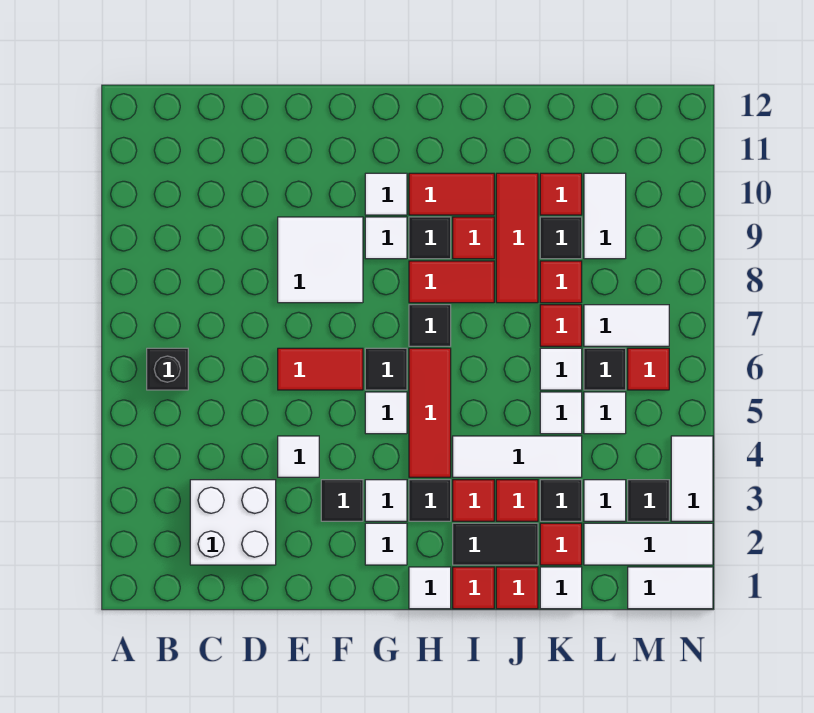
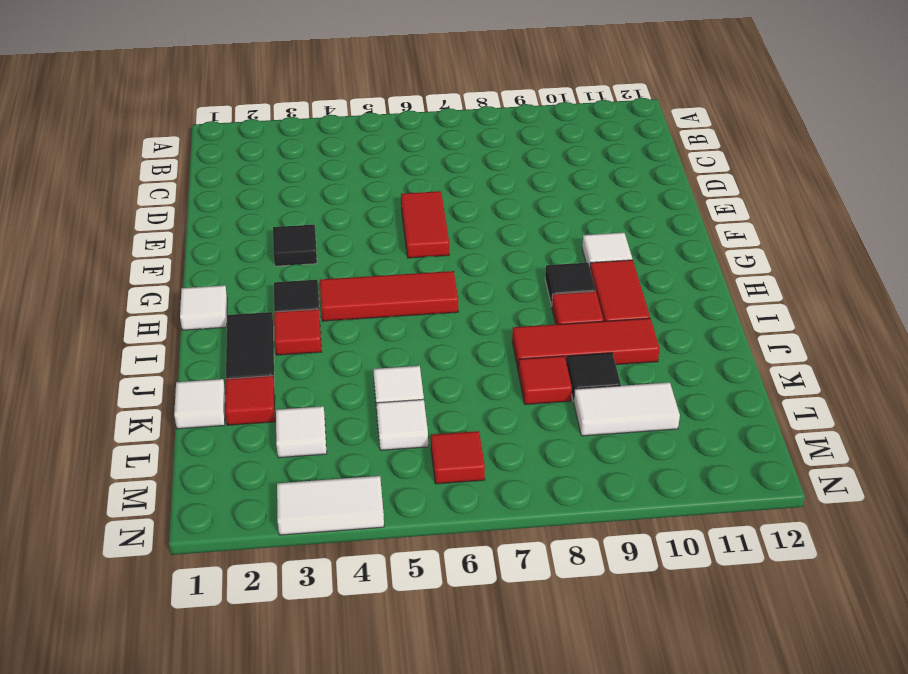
none -> black brick B6 level 1
none -> white brick C2:D3 level 1
none -> white tile E4 level 1
none -> white tile E8:F9 level 1

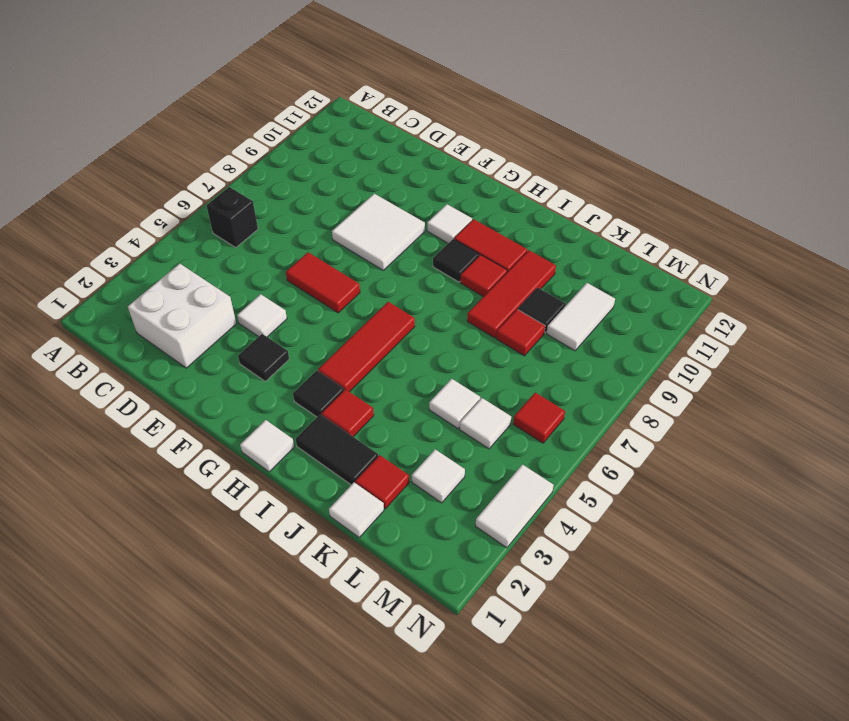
none -> white tile G2 level 1
none -> white tile G3 level 1
none -> white tile G5 level 1
none -> black tile G6 level 1

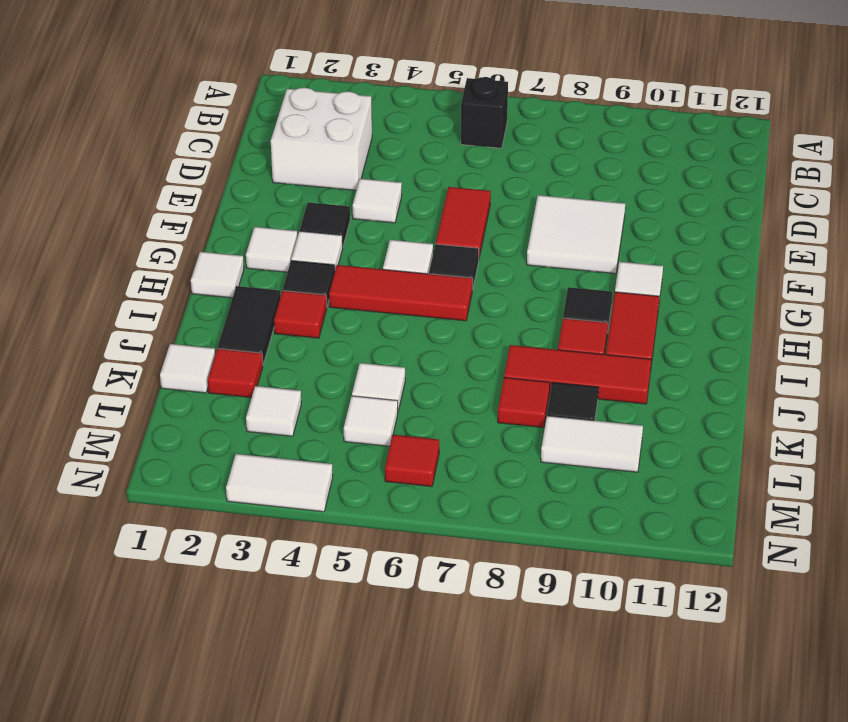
none -> white tile G9 level 1
none -> black tile H7 level 1
none -> red tile H8:I8 level 1
none -> red tile I1 level 1

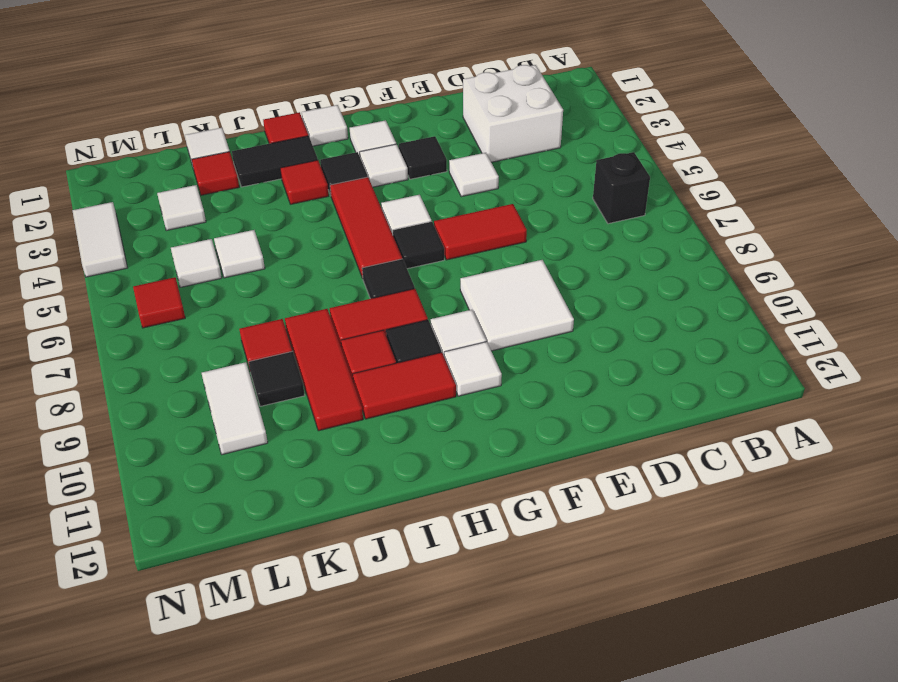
none -> white tile I4:K4 level 1
none -> red tile J1 level 1
none -> red tile J3 level 1
none -> black tile K3 level 1

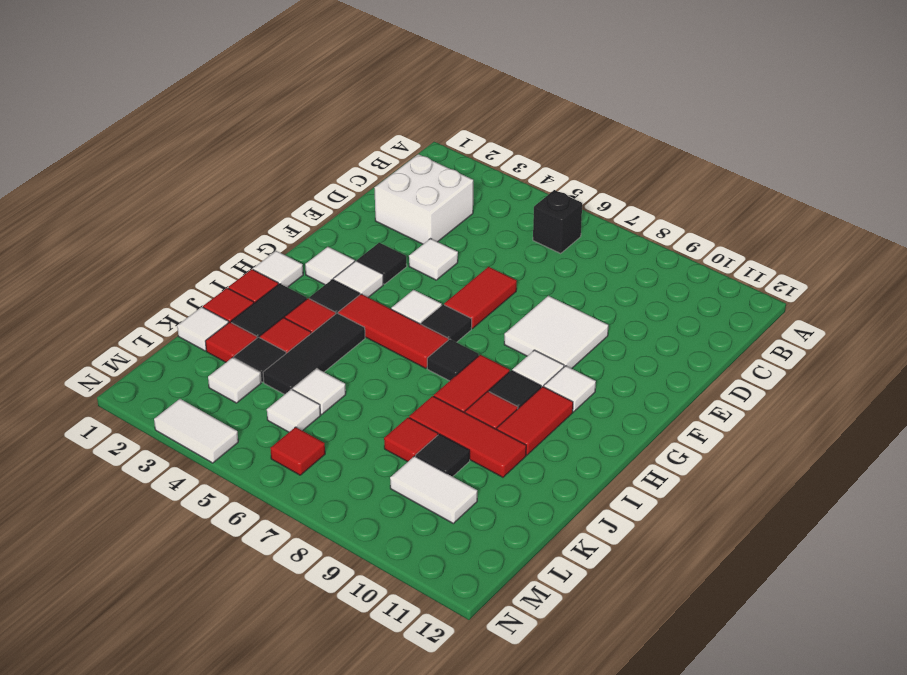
black tile I4:K4 level 1 -> white tile I4:K4 level 1
none -> white tile K6 level 1
none -> red tile K7 level 1
none -> red tile K10 level 1
none -> white tile L2:N2 level 1

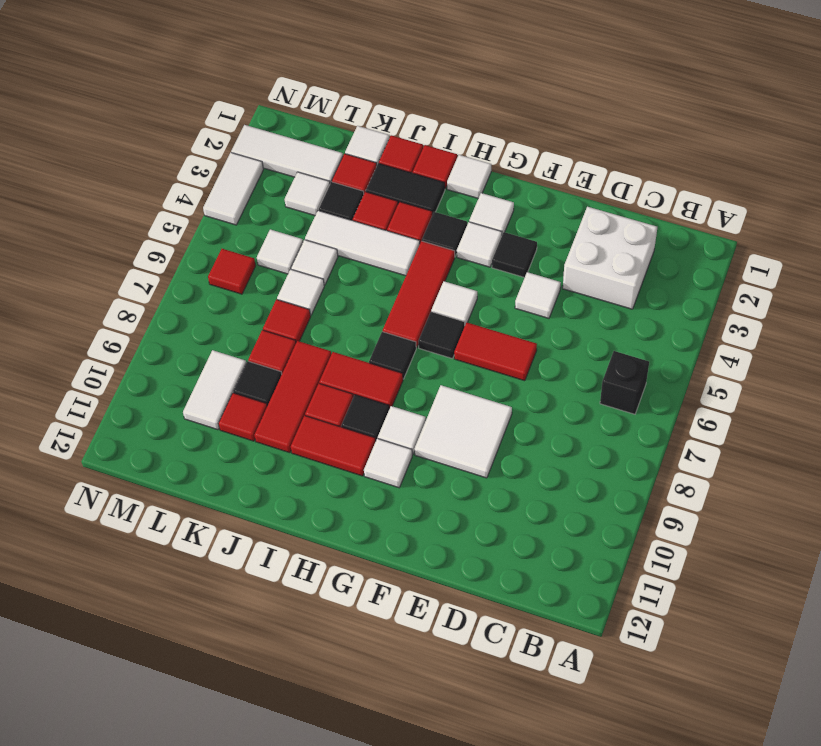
none -> black tile L6 level 1
none -> white tile L7:M7 level 1
none -> white tile M1:N1 level 1
none -> black tile M3 level 1

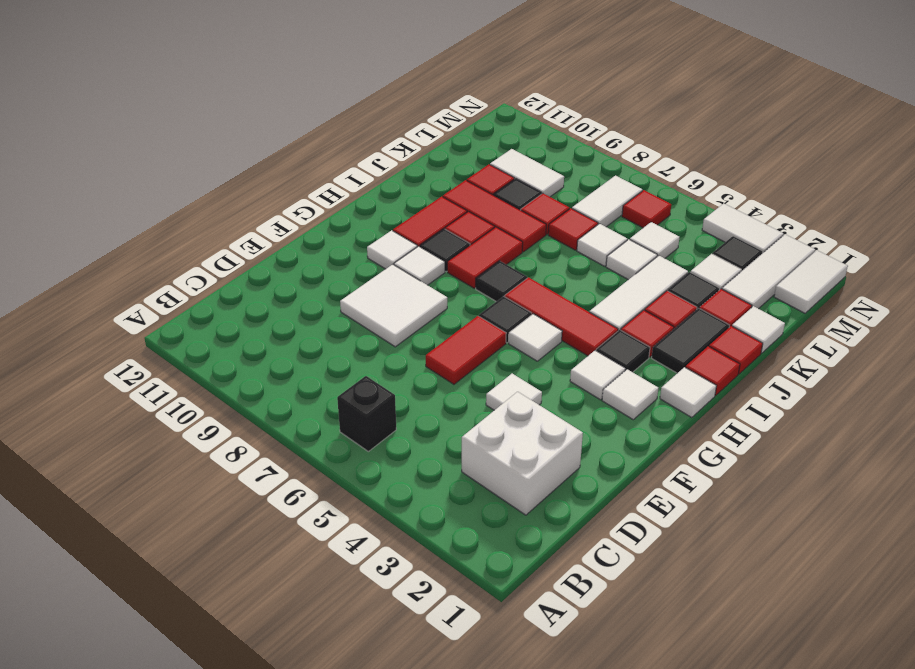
none -> black tile F3 level 1
none -> black tile L6 level 1

